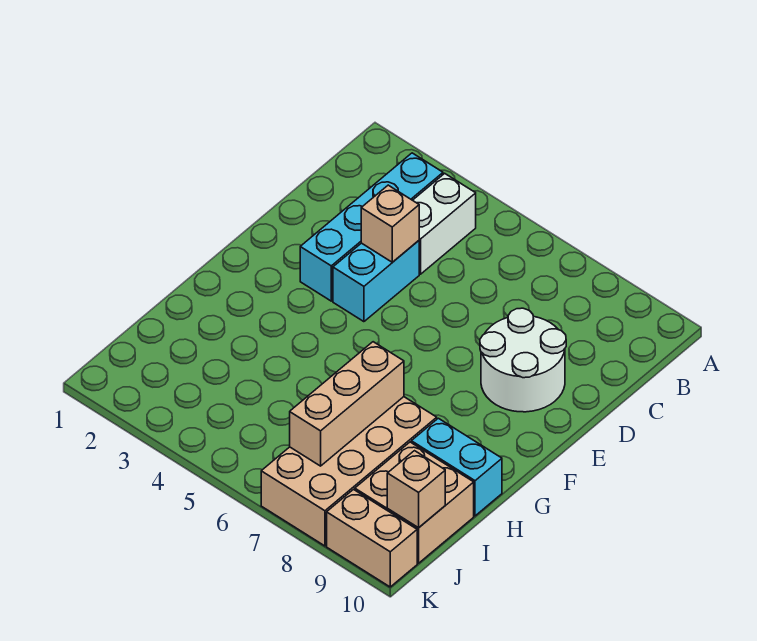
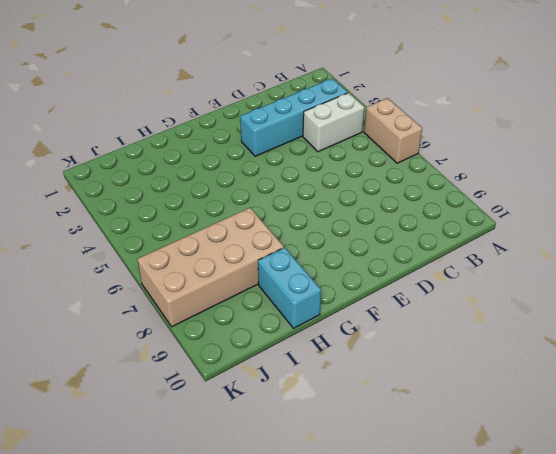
tan brick A5:A6 level 1 -> tan brick K9:K10 level 1
none -> cyan brick D4:E4 level 1
none -> white round brick D8:E9 level 1

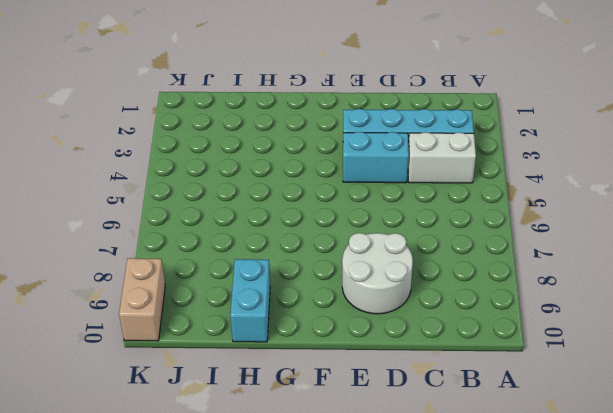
none -> tan brick H7:K8 level 1
none -> tan brick I9:J10 level 1

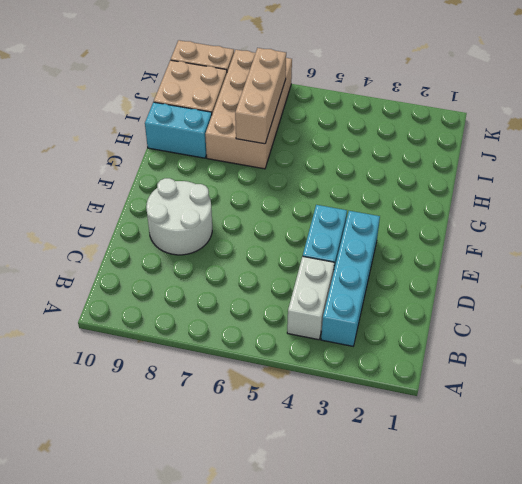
none -> tan brick D4 level 2
none -> tan brick J10 level 2

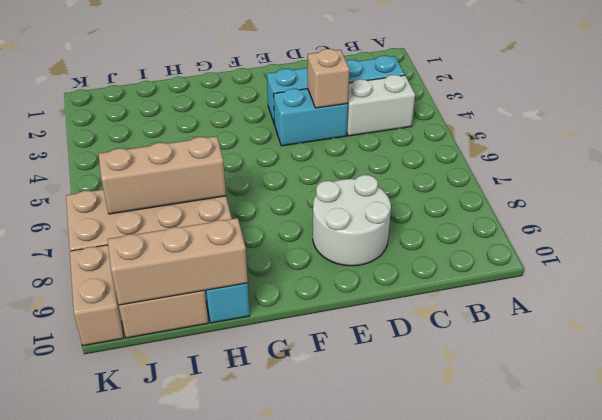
tan brick H10:J10 level 2 -> tan brick J10 level 2

